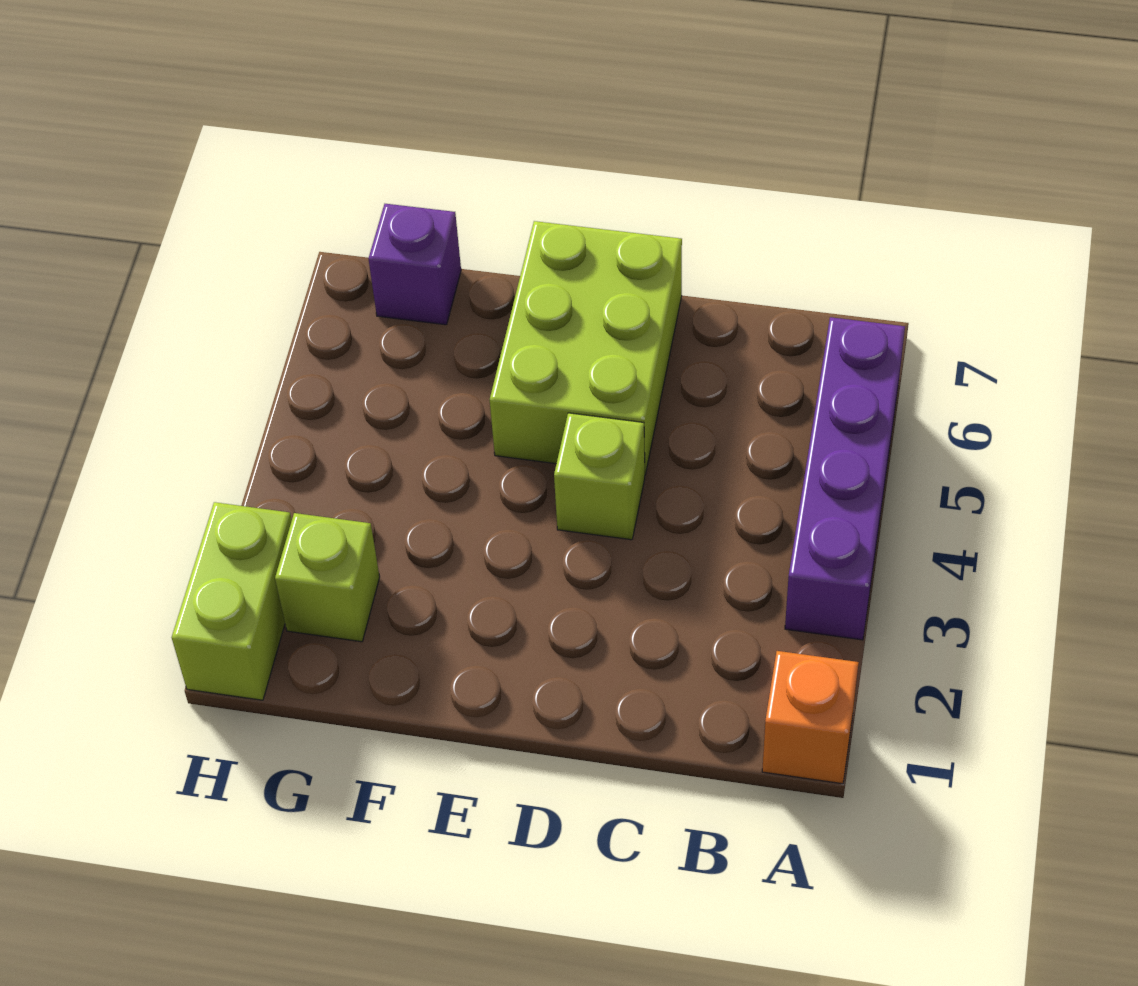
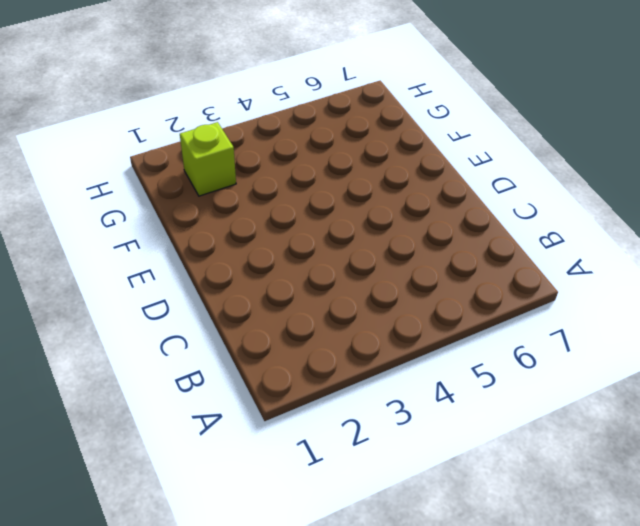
none -> orange brick A1 level 1
none -> purple brick A3:A6 level 1

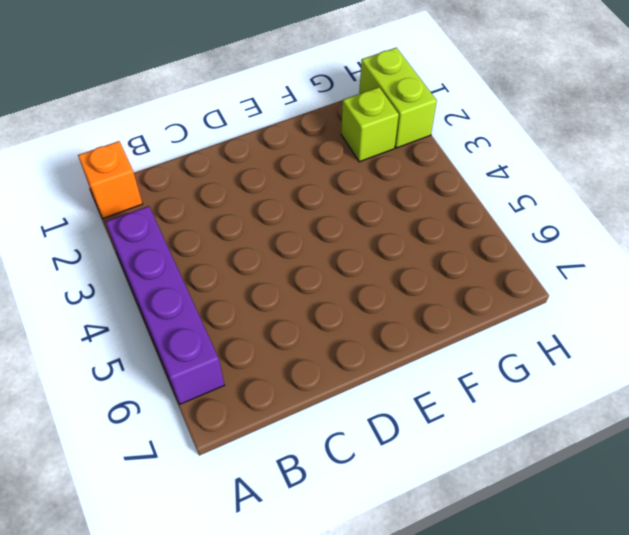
none -> lime brick D4 level 1
none -> lime brick D5:E7 level 1

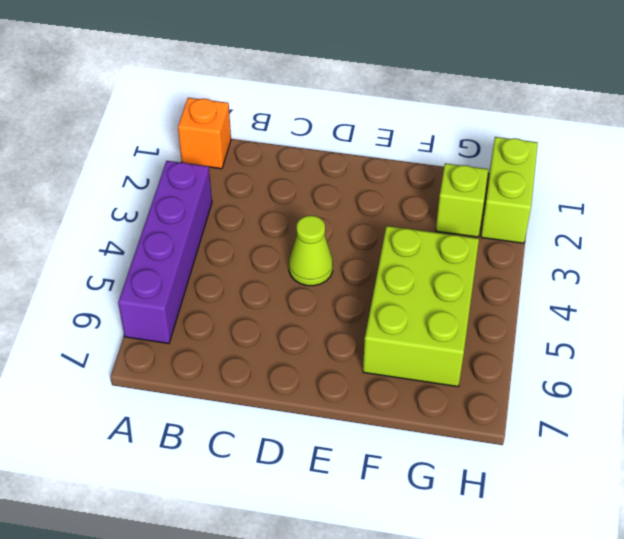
lime cone D4 level 1 -> lime brick D4 level 1
lime brick F4:G6 level 1 -> lime brick D5:E7 level 1
none -> purple brick G7 level 1

